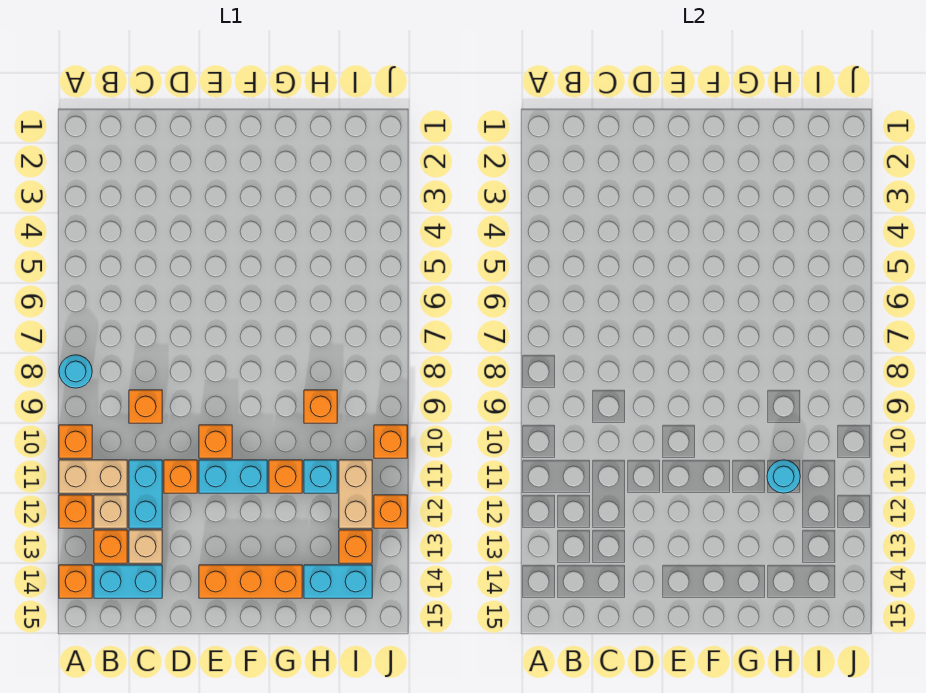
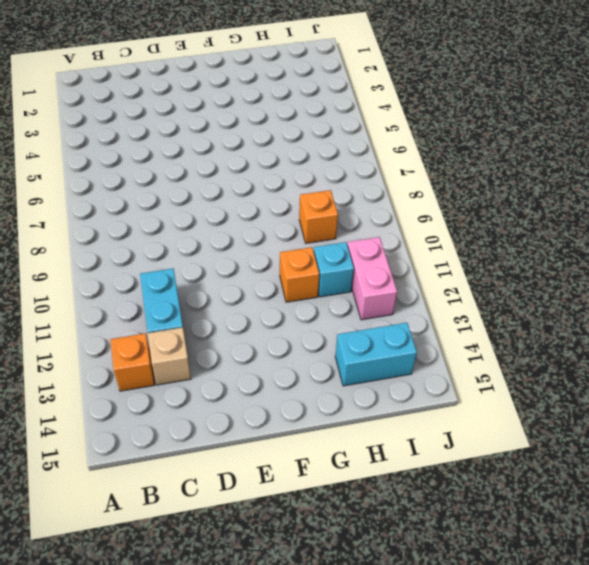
pink brick I11:I12 level 1 -> tan brick I11:I12 level 1
none -> cyan round brick A8 level 1
none -> orange brick A10 level 1
none -> tan brick A11:B11 level 1

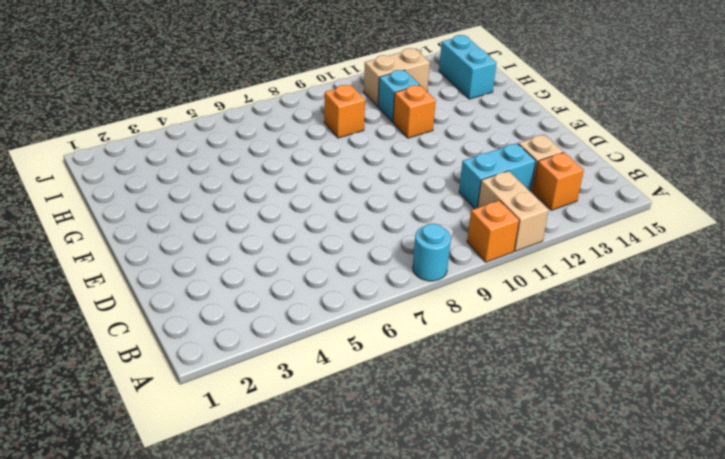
none -> orange brick A12 level 1
none -> orange brick A14 level 1
none -> tan brick B12 level 1

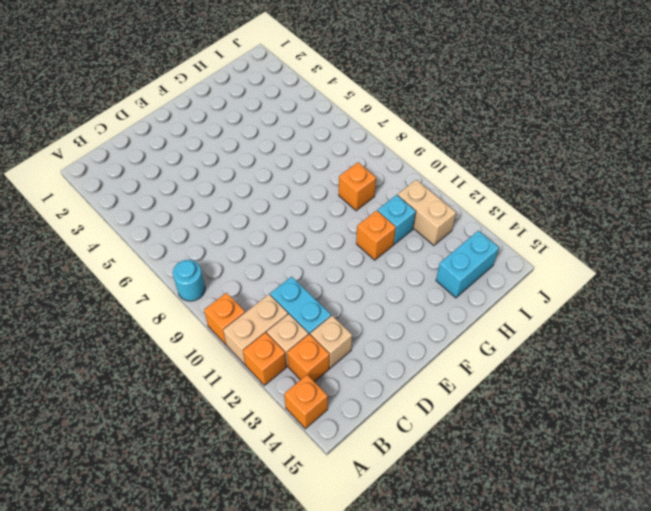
none -> cyan brick B14:C14 level 1
none -> orange brick C9 level 1
none -> orange brick D11 level 1

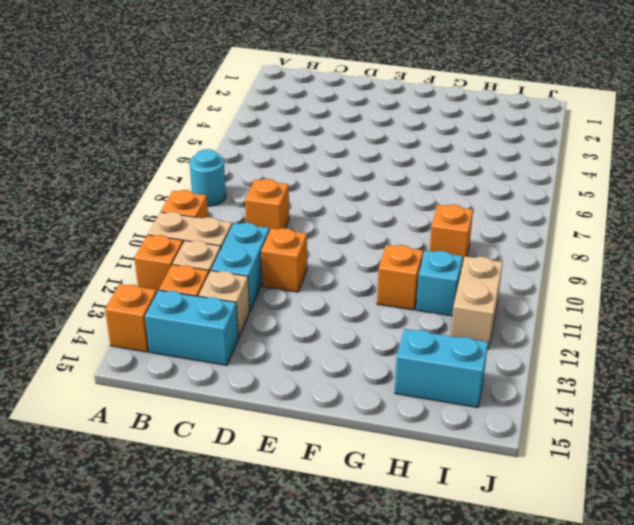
none -> orange brick E10 level 1
none -> cyan brick E11:F11 level 1
none -> orange brick E14:G14 level 1

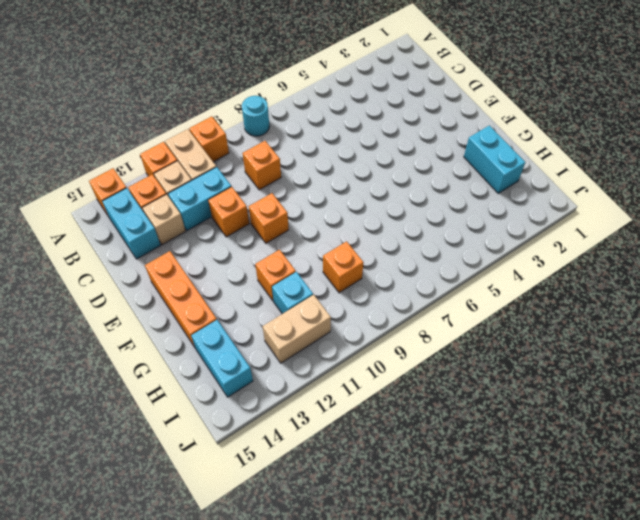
cyan brick G2:H2 level 1 -> cyan brick E11:F11 level 1
none -> orange brick I13 level 1
none -> orange brick J10 level 1
none -> orange brick J12 level 1

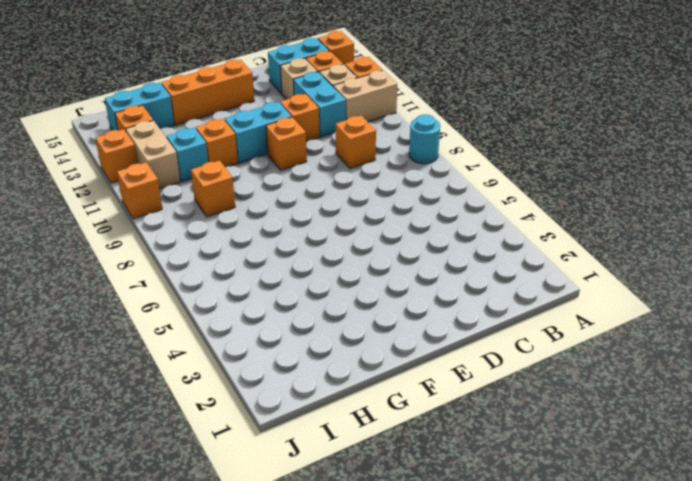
none -> orange brick A10 level 1
none -> cyan round brick H11 level 2

